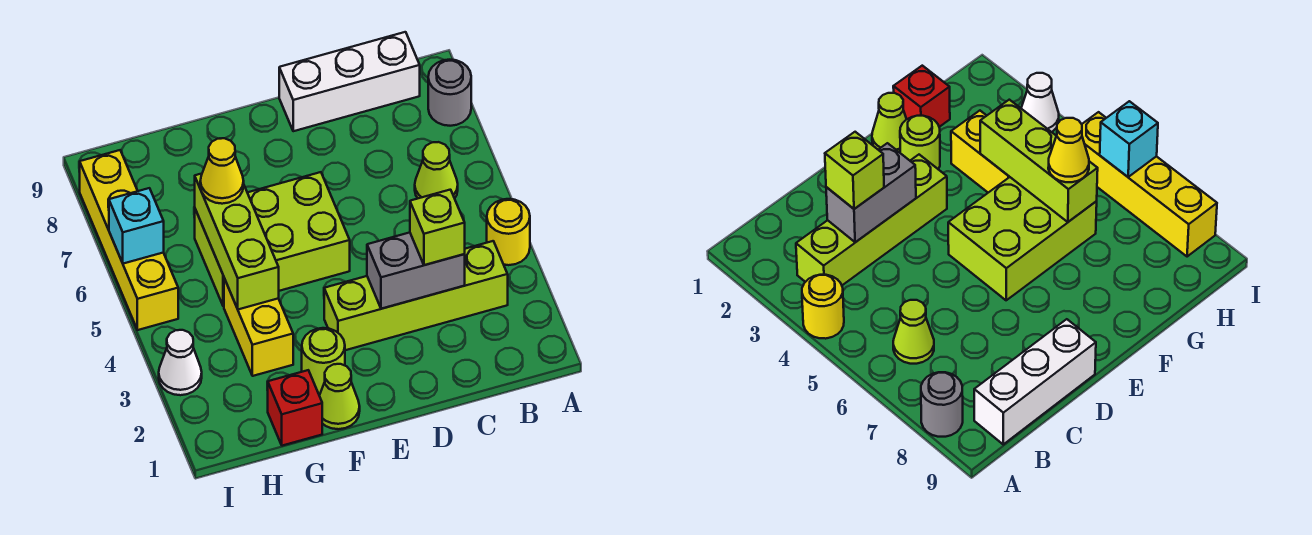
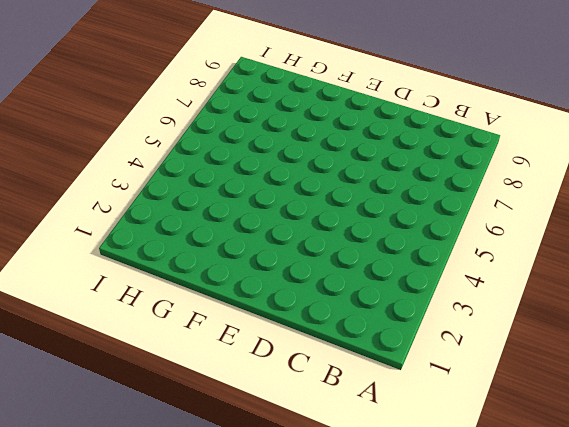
none -> yellow round brick A4 level 1
none -> grey round brick A8 level 1
none -> lime brick B3:E3 level 1

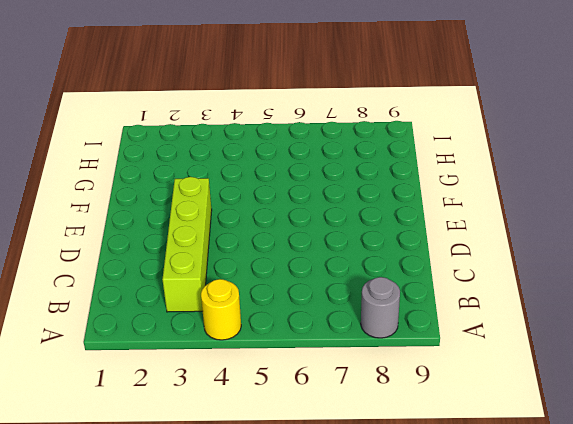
none -> lime cone B6 level 1
none -> white brick B9:D9 level 1
none -> lime brick E5:G6 level 1

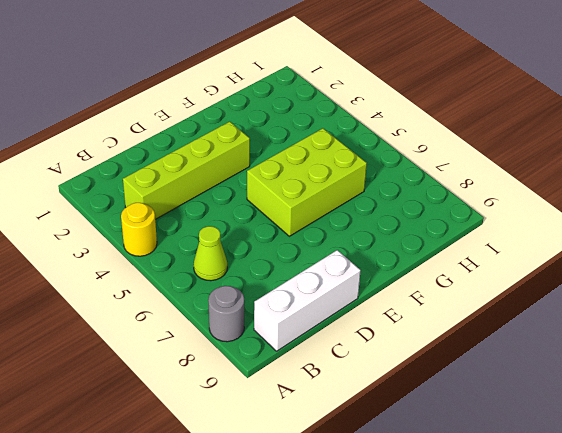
none -> lime cone F1 level 1
none -> lime round brick F2 level 1
none -> red brick G1 level 1

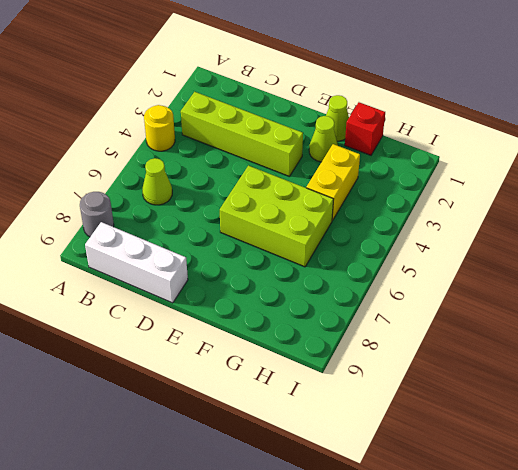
lime cone F2 level 1 -> lime round brick F2 level 1
none -> white cone I3 level 1
none -> yellow brick I5:I8 level 1
none -> grey brick C3:D3 level 2

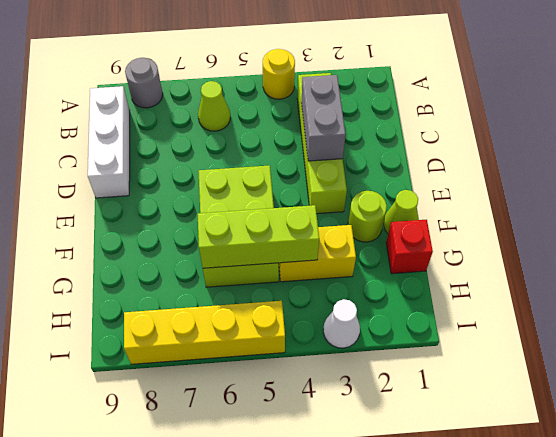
none -> cyan brick I6 level 2
none -> lime brick C3 level 3
none -> yellow cone G6 level 3

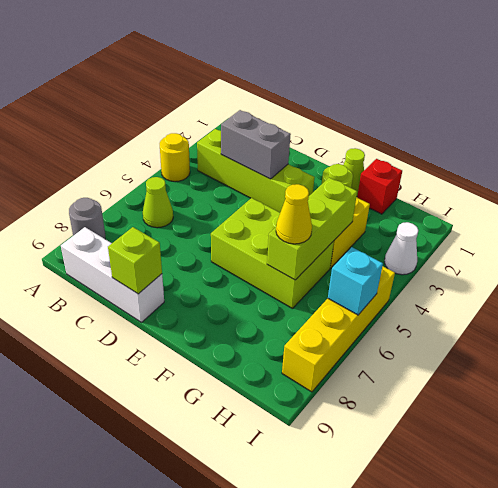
lime brick D9 level 2 -> lime brick C3 level 3

